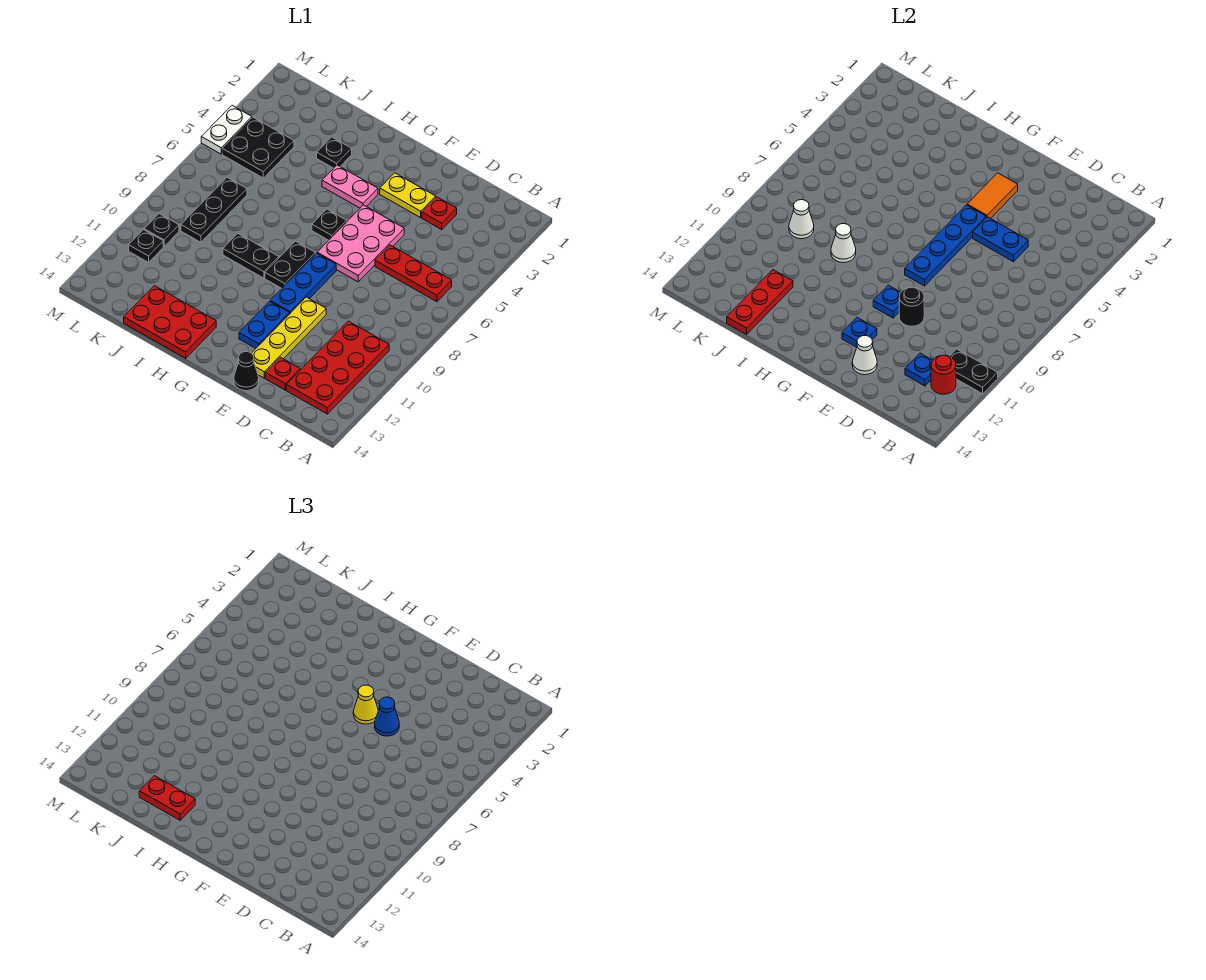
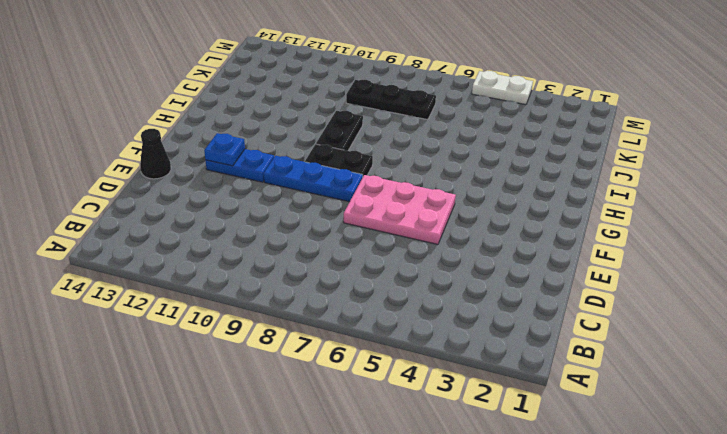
none -> red plate B6:D6 level 1
none -> red plate B10:C13 level 1
none -> red plate D3 level 1
none -> red plate D13 level 1

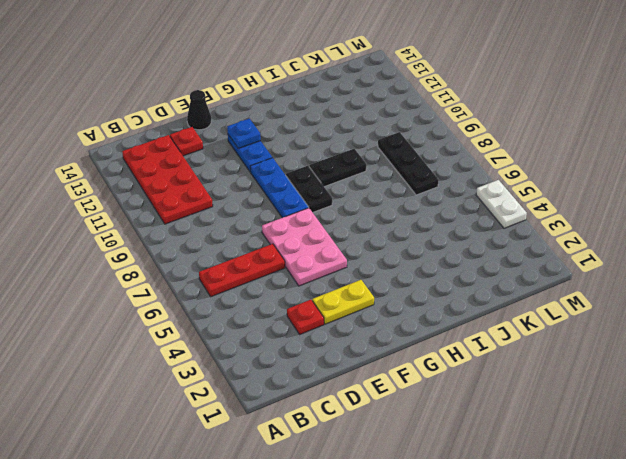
none -> yellow plate E10:E13 level 1
none -> pink plate G4:H4 level 1
none -> black plate G6 level 1
none -> red plate H13:J14 level 1

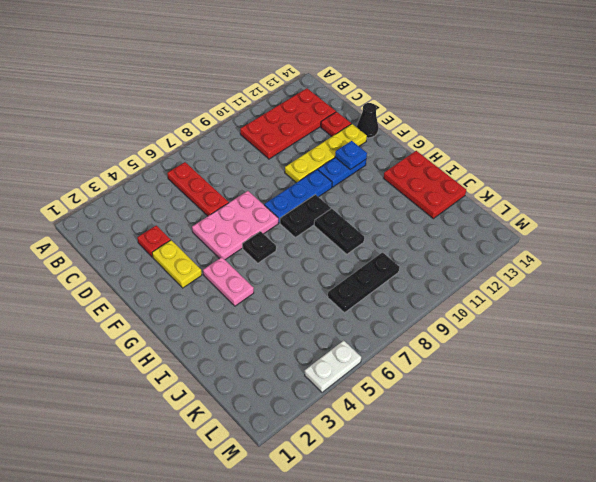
none -> black plate I3 level 1
none -> black plate K4:L5 level 1
none -> black plate L10 level 1
none -> black plate L11 level 1

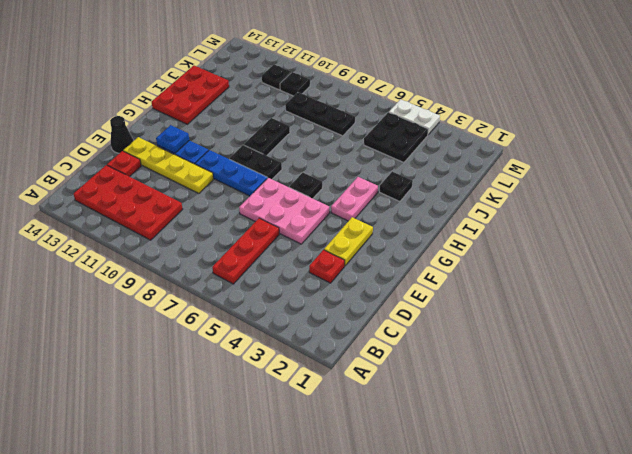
none -> black plate A11:B11 level 2
none -> red round brick B12 level 2
none -> blue plate C12 level 2
none -> blue plate D5:E5 level 2

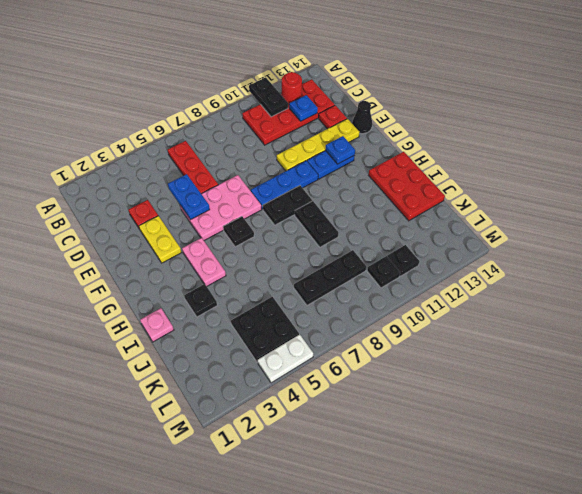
pink plate I1 level 1 -> none
none -> black round brick E10 level 2
none -> white cone E13 level 2
none -> orange tile F3:F4 level 2
none -> blue plate F5:F8 level 2

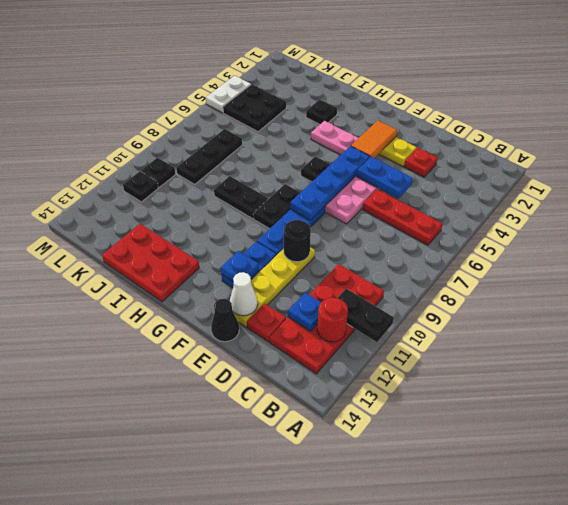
none -> blue plate F10 level 2
none -> white cone I9 level 2
none -> red plate J12:J14 level 2
none -> white cone K9 level 2

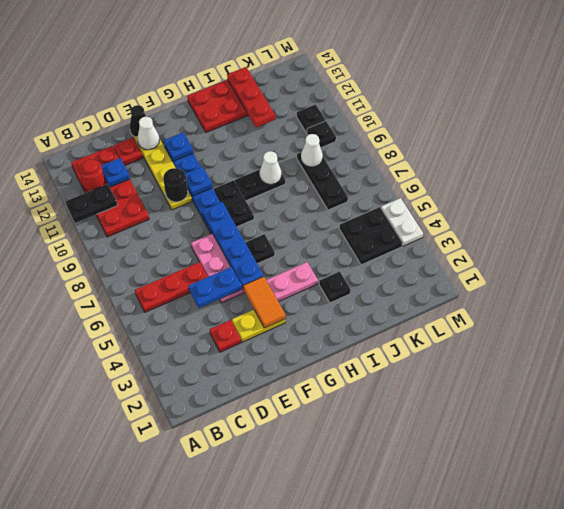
none -> blue cone E5 level 3
none -> yellow cone F5 level 3
none -> red plate I13:J13 level 3

